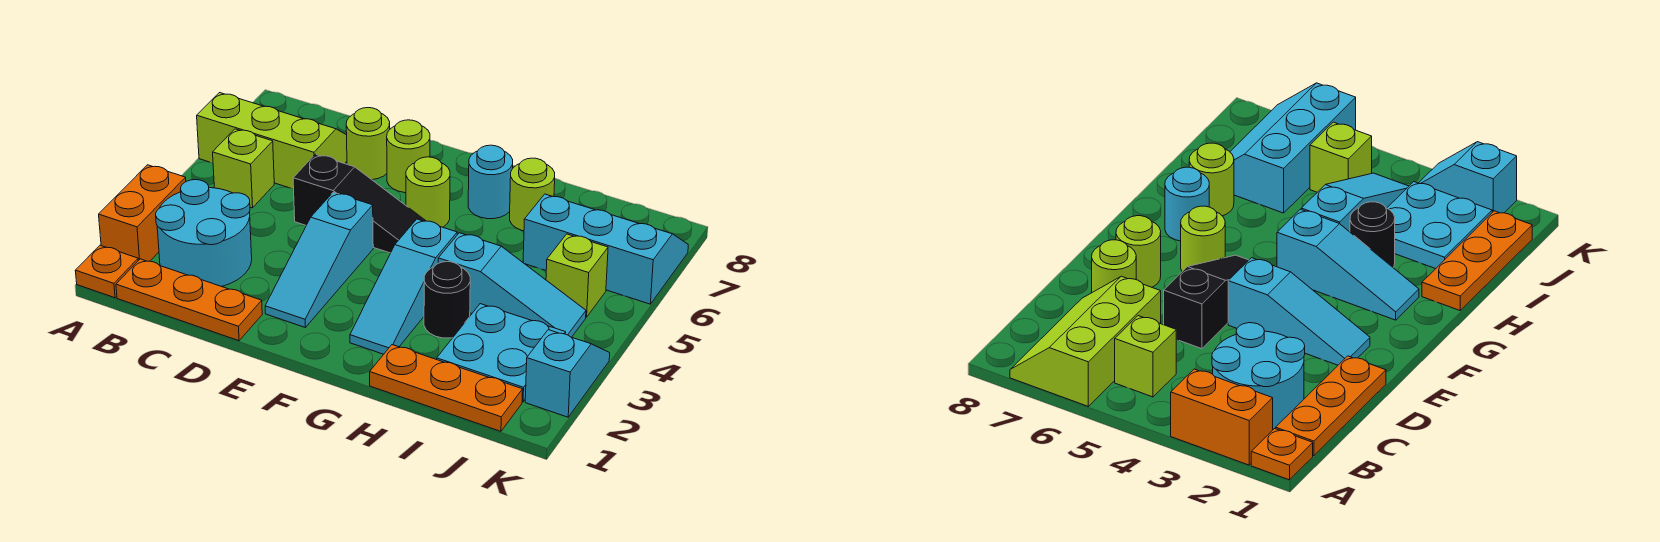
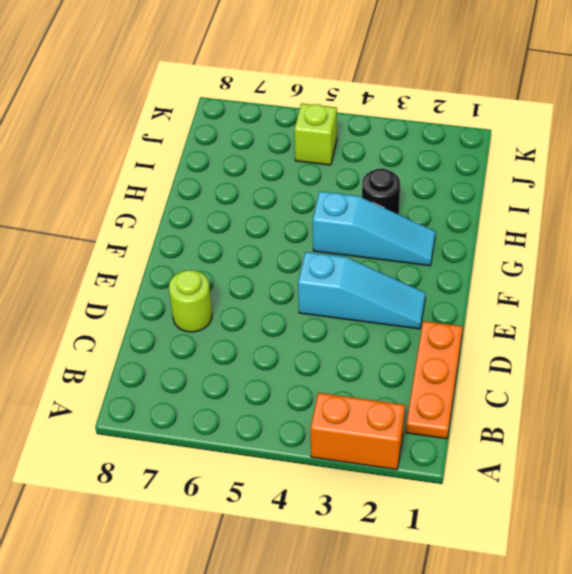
none -> orange plate A1 level 1
none -> lime slope A6:C7 level 1 top 6
none -> cyan round brick B2:C3 level 1

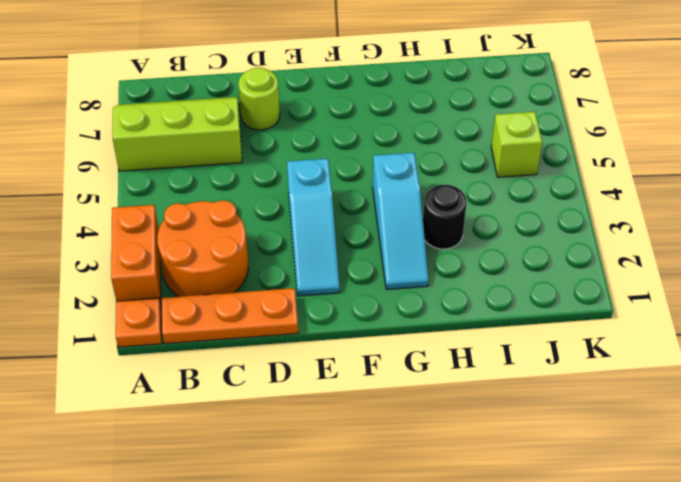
orange round brick B2:C3 level 1 -> cyan round brick B2:C3 level 1
none -> lime brick B5 level 1
none -> black slope D5:F5 level 1 top D
none -> lime round brick E7 level 1

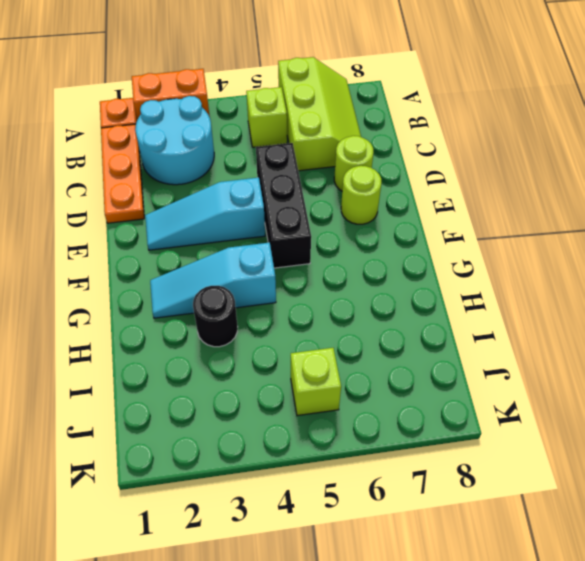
black brick D5:F5 level 1 -> black slope D5:F5 level 1 top D
none -> lime round brick F6 level 1
none -> cyan round brick G7 level 1
none -> orange plate H1:J1 level 1

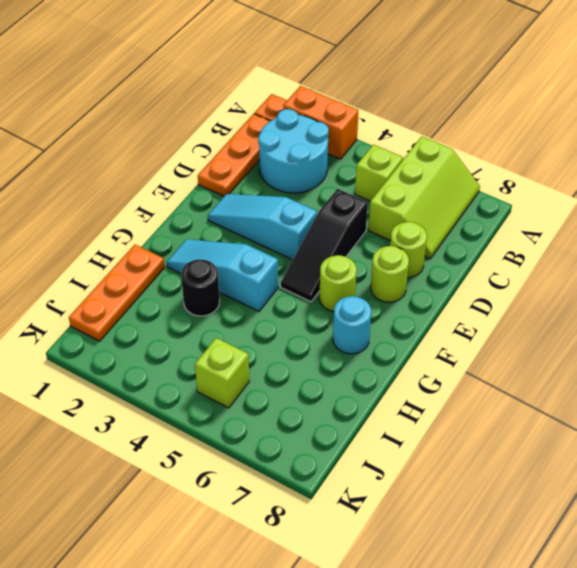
none -> cyan slope H4:J4 level 1 top H
none -> lime round brick H7 level 1
none -> cyan plate I2:J3 level 1

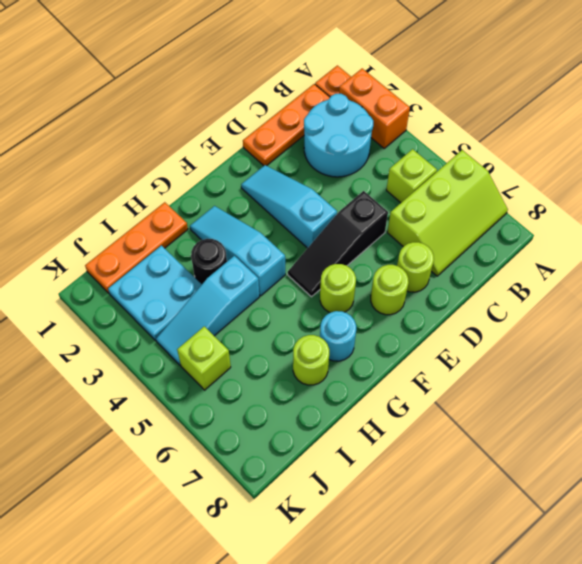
none -> cyan slope I6:K7 level 1 top 6
none -> cyan slope K2:K3 level 1 top 2

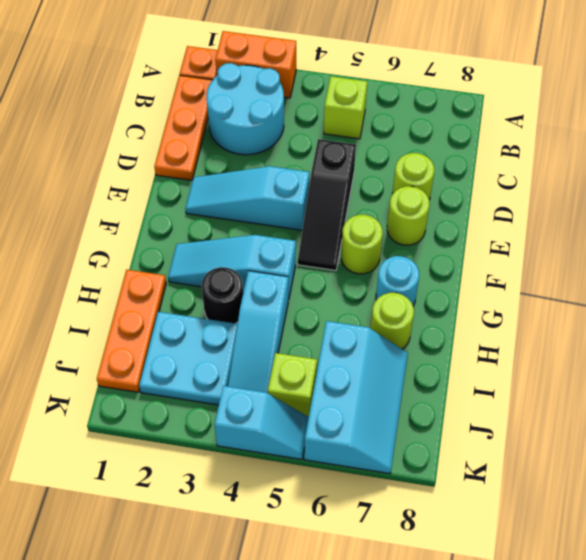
cyan slope K4:K5 level 1 top 4 -> cyan slope K2:K3 level 1 top 2
none -> lime slope A6:C7 level 1 top 6

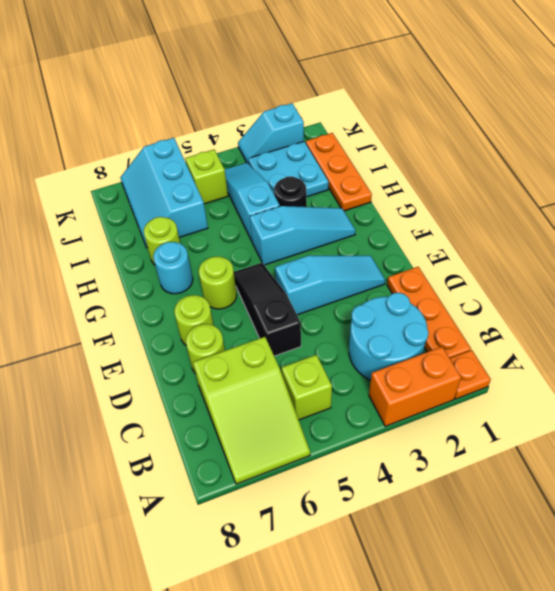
lime slope A6:C7 level 1 top C -> lime slope A6:C7 level 1 top 6

